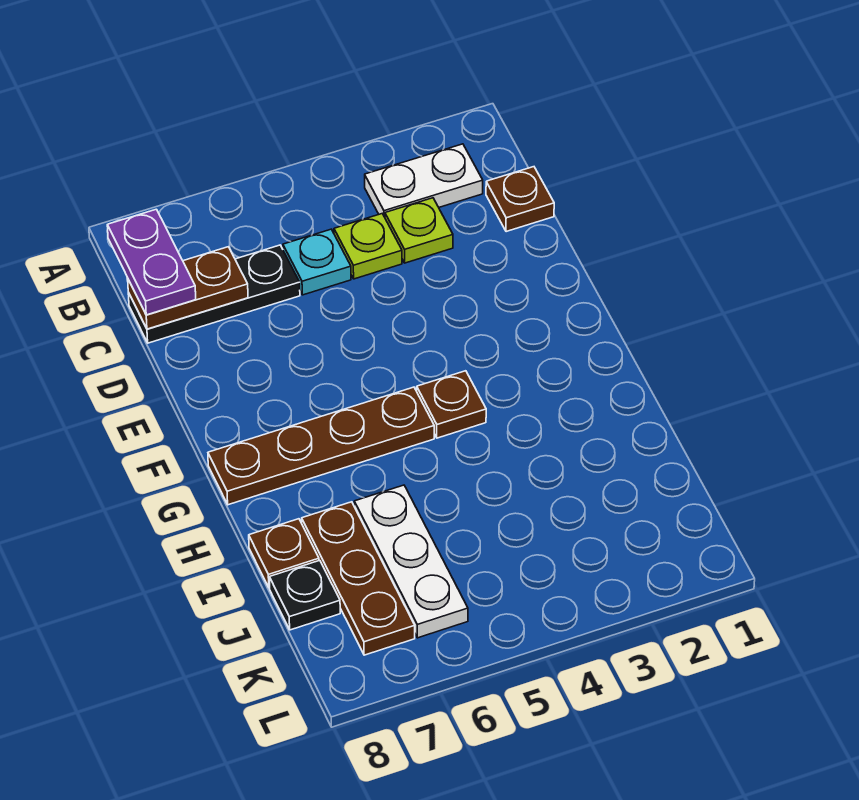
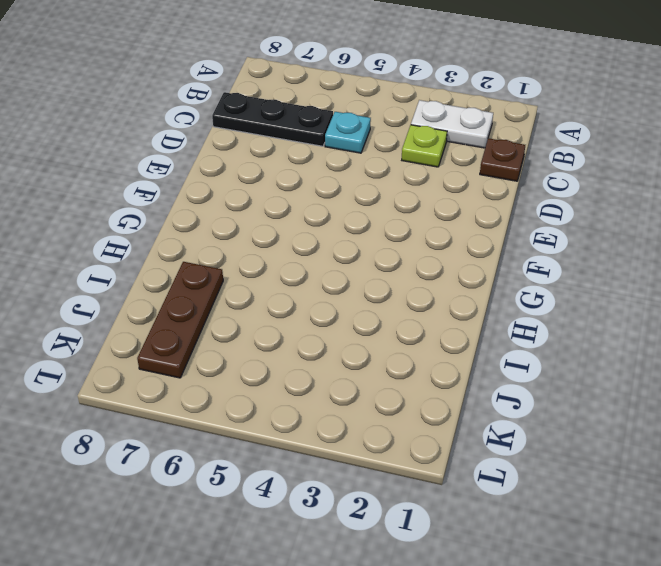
none -> lime plate C4 level 1
none -> brown plate G4 level 1
none -> brown plate G5:G8 level 1

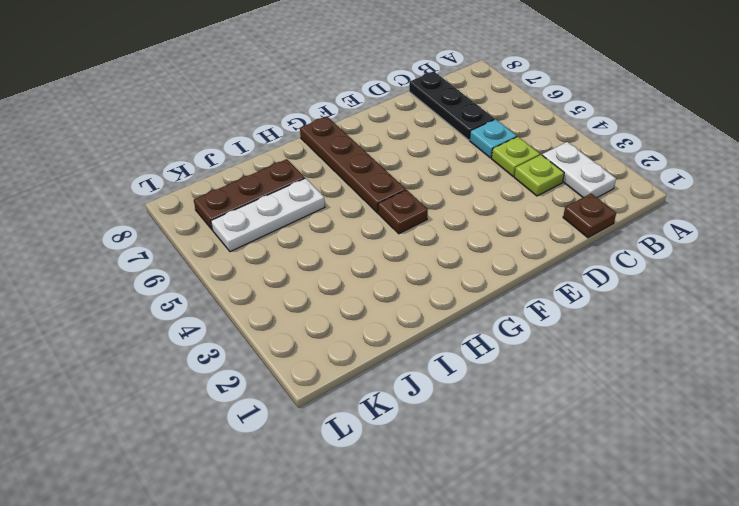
none -> brown plate I8 level 1
none -> black plate J8 level 1
none -> brown plate C7:C8 level 2

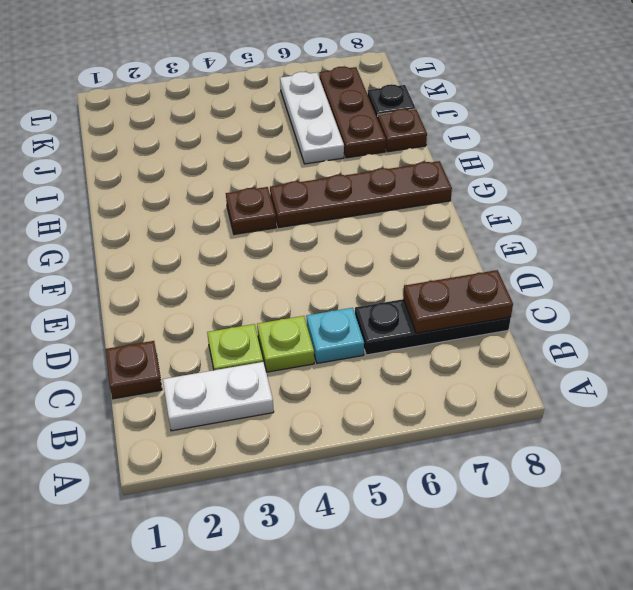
none -> purple plate B8:C8 level 3

